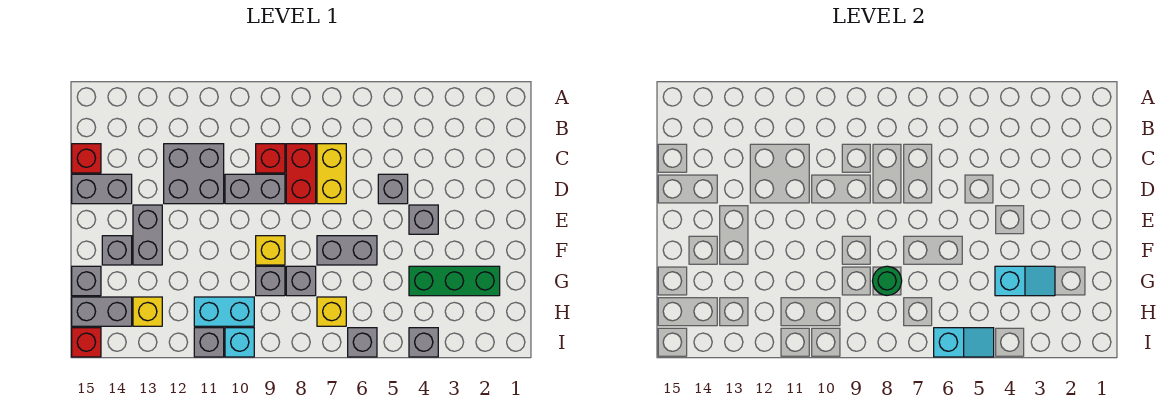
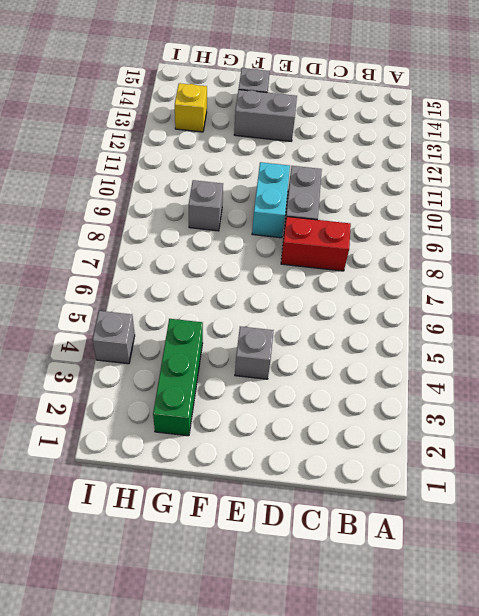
cyan brick E9:E10 level 1 -> cyan brick H10:H11 level 1
none -> yellow brick C7:D7 level 1
none -> red brick C9 level 1
none -> grey brick C11:D12 level 1

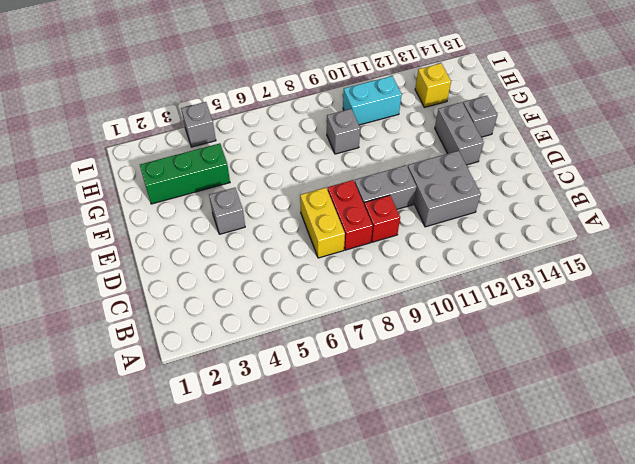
none -> red brick C15 level 1
none -> grey brick D5 level 1
none -> grey brick D14:D15 level 1

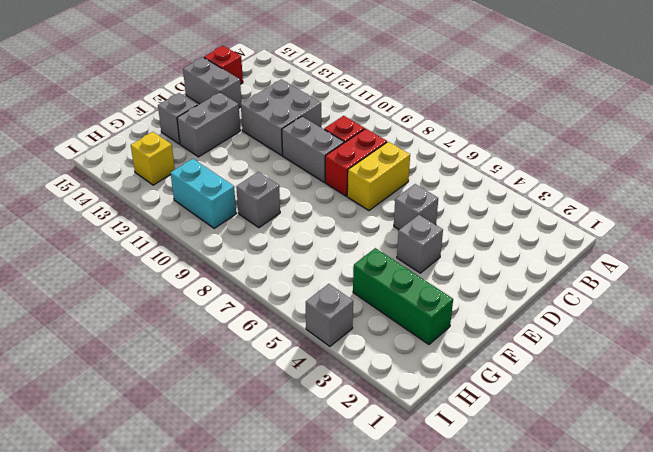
none -> grey brick F6:F7 level 1
none -> yellow brick F9 level 1
none -> grey brick G8 level 1

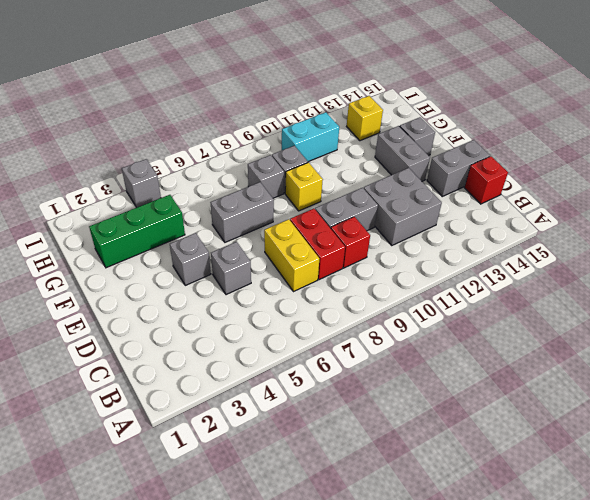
none -> grey brick G15 level 1
none -> yellow brick H7 level 1
none -> grey brick H14:H15 level 1

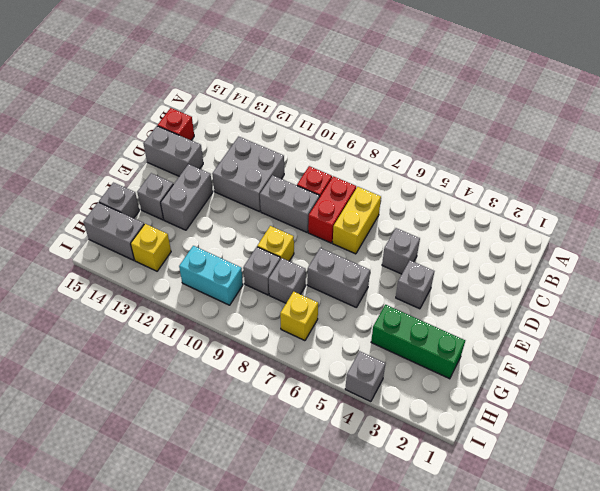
none -> grey brick I6 level 1
none -> cyan brick I10 level 1
none -> grey brick I11 level 1

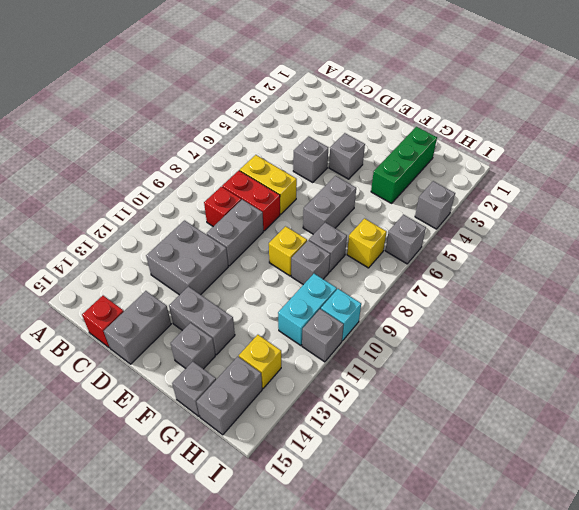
none -> red brick I15 level 1
none -> cyan slope G3:G4 level 2 top 4
none -> green round brick G8 level 2

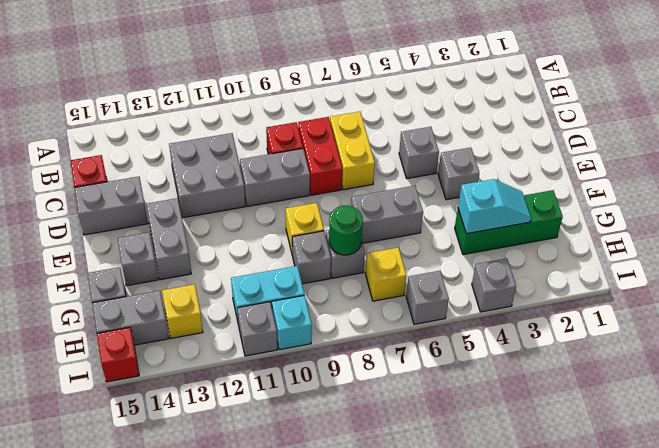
none -> cyan slope I5:I6 level 2 top 6

